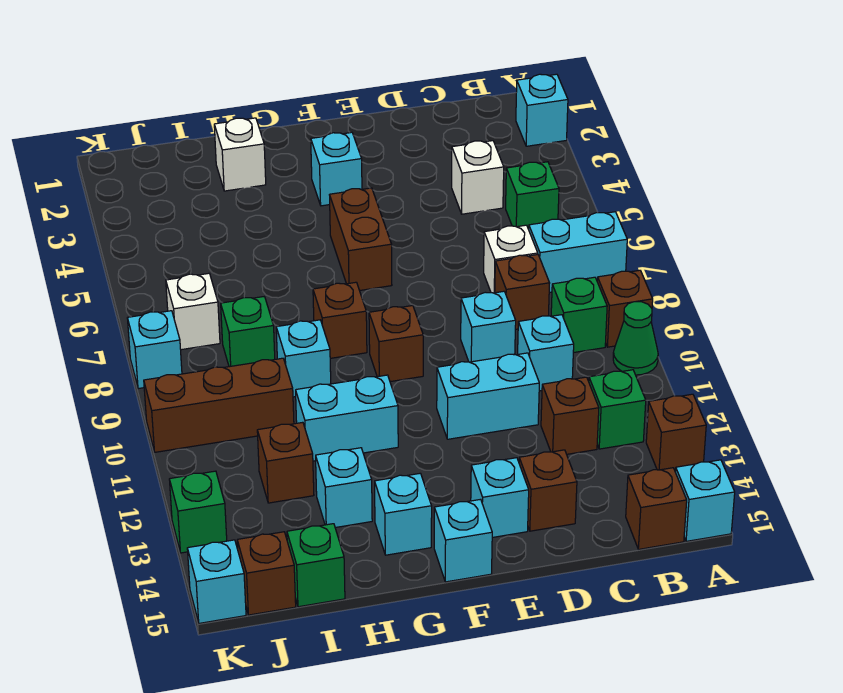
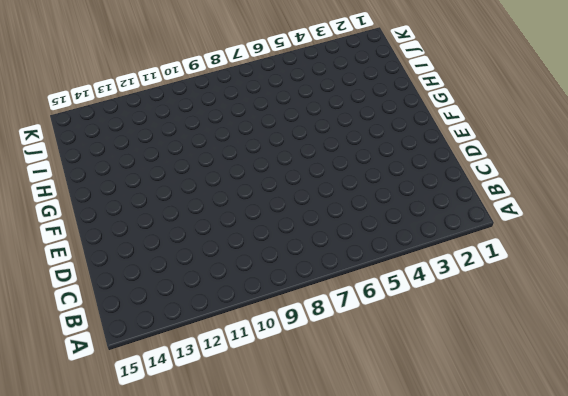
none -> cyan brick A2 level 1
none -> cyan brick A7:B7 level 1
none -> brown brick A9 level 1
none -> green cone A10 level 1

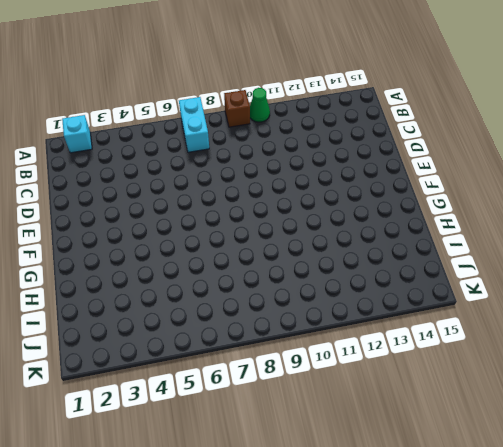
none -> brown brick A13 level 1
none -> cyan brick A15 level 1
none -> green brick B5 level 1
none -> green brick B9 level 1

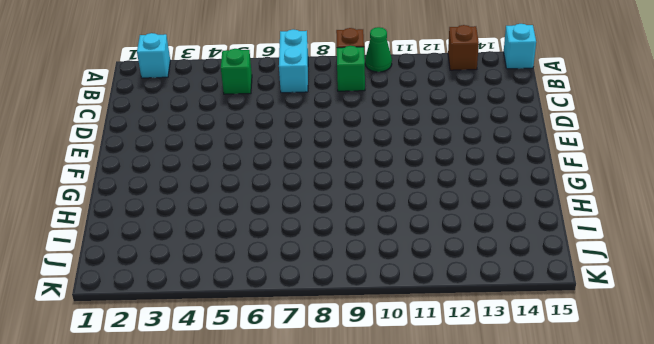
none -> green brick B12 level 1
none -> brown brick B15 level 1
none -> white brick C4 level 1
none -> white brick C7 level 1

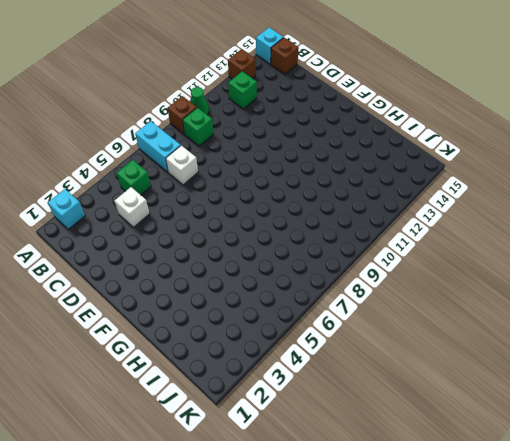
none -> brown brick C8 level 1
none -> cyan brick C10 level 1
none -> brown brick C12 level 1
none -> cyan brick D9 level 1

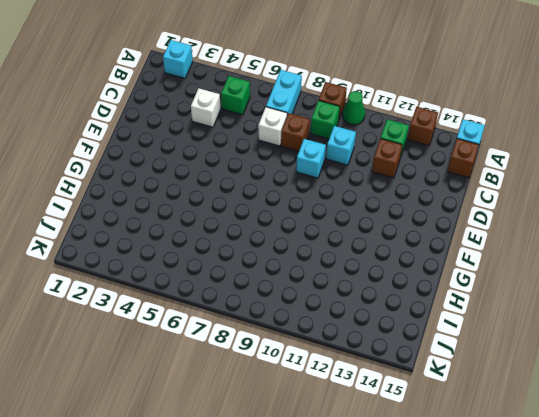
none -> cyan brick D11:E11 level 1
none -> brown brick D14 level 1
none -> cyan brick E14 level 1
none -> cyan brick F3 level 1

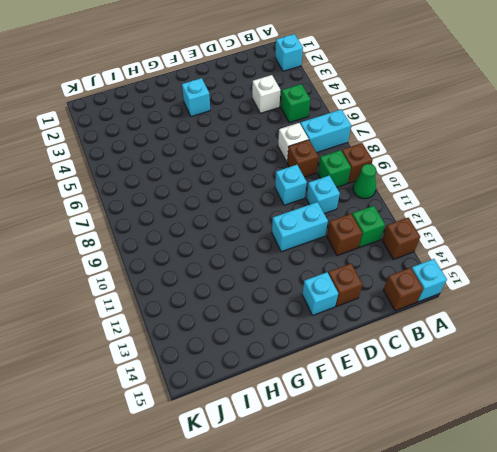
none -> brown brick F5:F6 level 1
none -> brown brick F9 level 1
none -> cyan brick F15 level 1
none -> brown brick G8 level 1

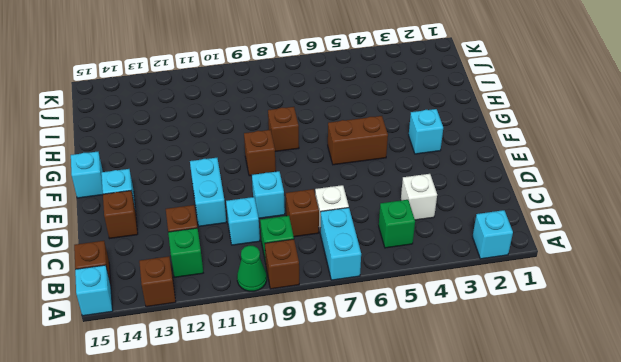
none -> cyan brick G11:H11 level 1
none -> cyan brick G14 level 1
none -> white brick H2 level 1
none -> cyan brick H9 level 1

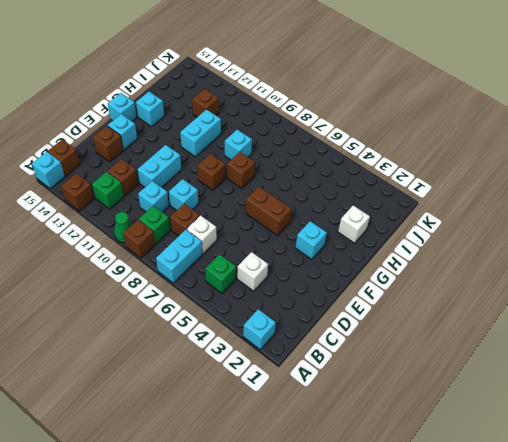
none -> cyan brick H13 level 1
none -> green brick I8 level 1
none -> brown brick I10:K10 level 1
none -> green brick I15 level 1

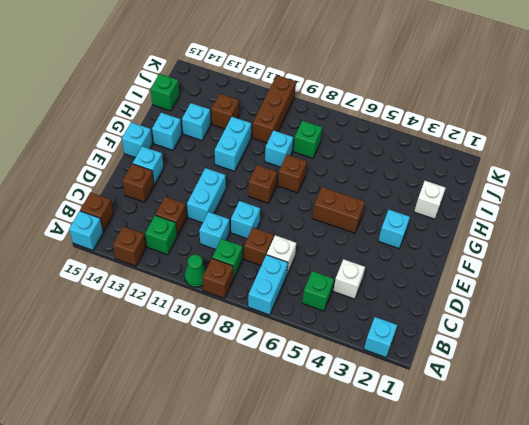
none -> white brick J7 level 1
none -> brown brick J15 level 1
none -> cyan brick K8 level 1
none -> green brick K13 level 1

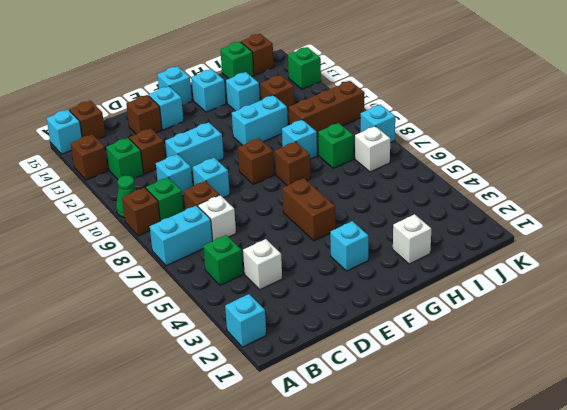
none -> cyan brick K15 level 1

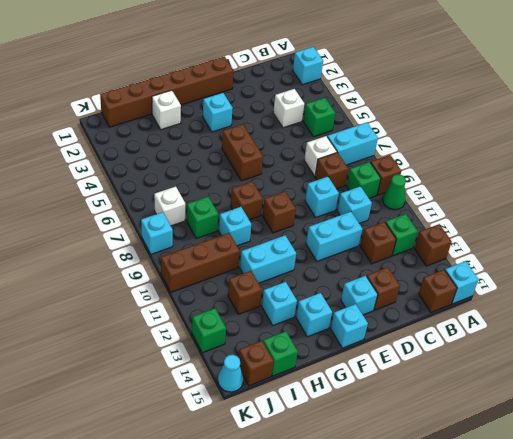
brown brick E1:J1 level 1 -> none
cyan cone K15 level 1 -> cyan brick K15 level 1

